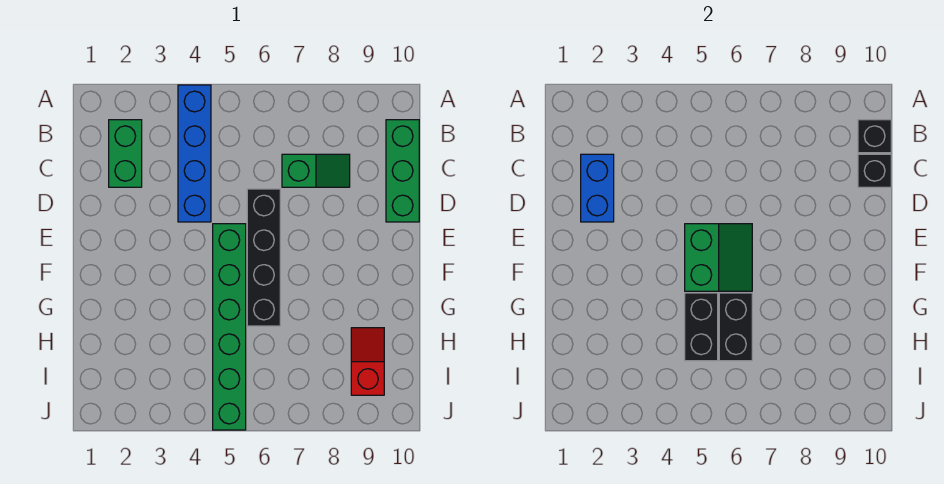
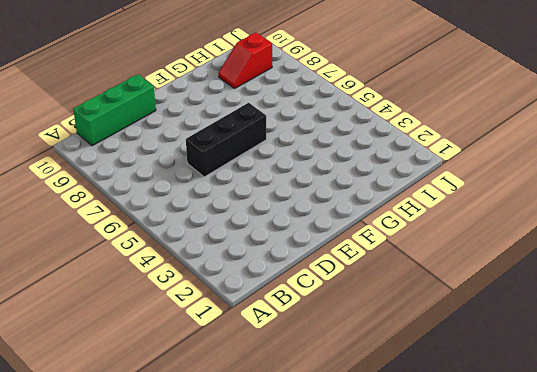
black brick D6:F6 level 1 -> black brick D6:G6 level 1
none -> blue brick A4:D4 level 1
none -> green brick B2:C2 level 1
none -> green slope C7:C8 level 1 top 7

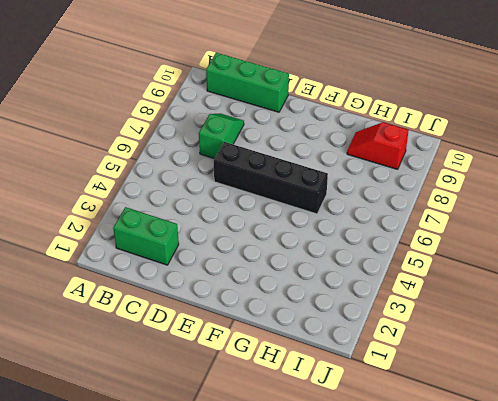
none -> blue brick A4:D4 level 1
none -> green brick E5:J5 level 1
none -> black brick B10 level 2

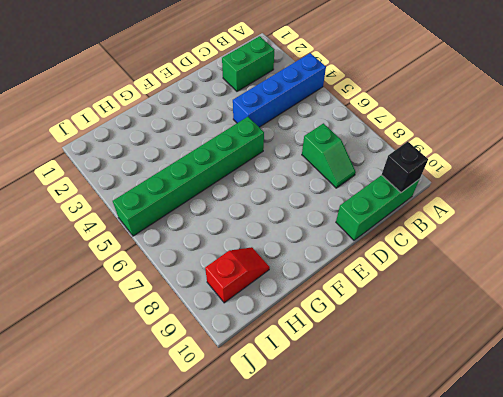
none -> black brick D6:G6 level 1
none -> blue brick C2:D2 level 2
none -> black brick C10 level 2

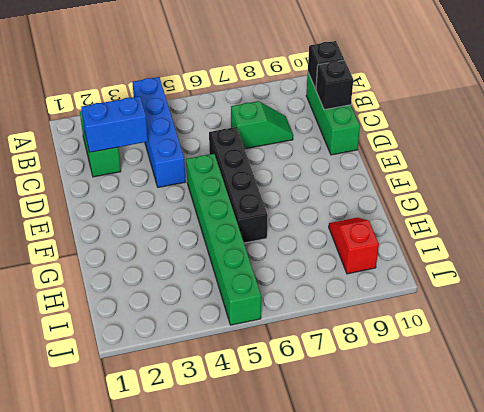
blue brick C2:C3 level 2 -> blue brick C2:D2 level 2
none -> green slope E5:F6 level 2 top 5
none -> black brick G5:H5 level 2
none -> black brick G6:H6 level 2

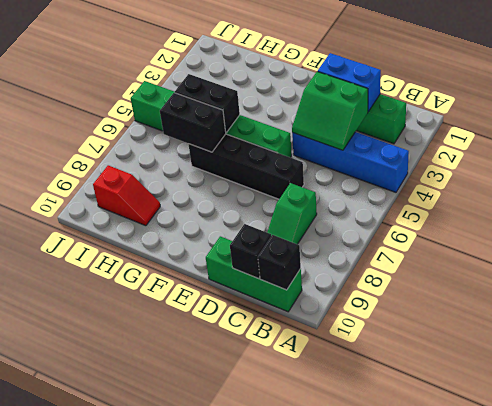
green slope C3:D4 level 2 top 3 -> green slope E5:F6 level 2 top 5

